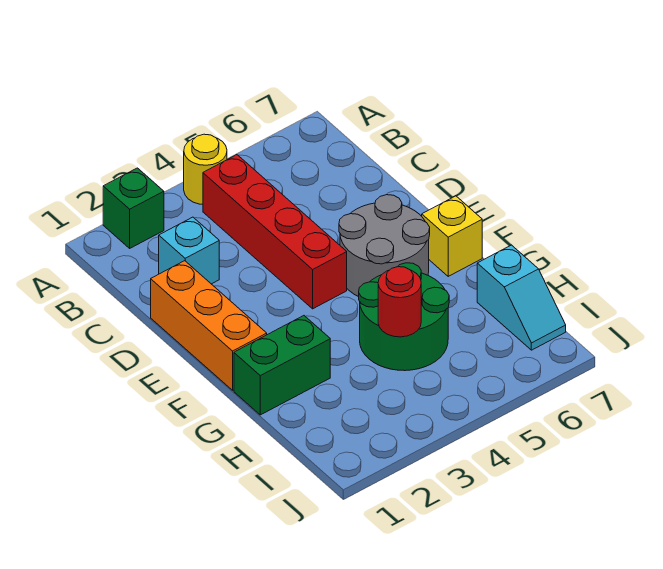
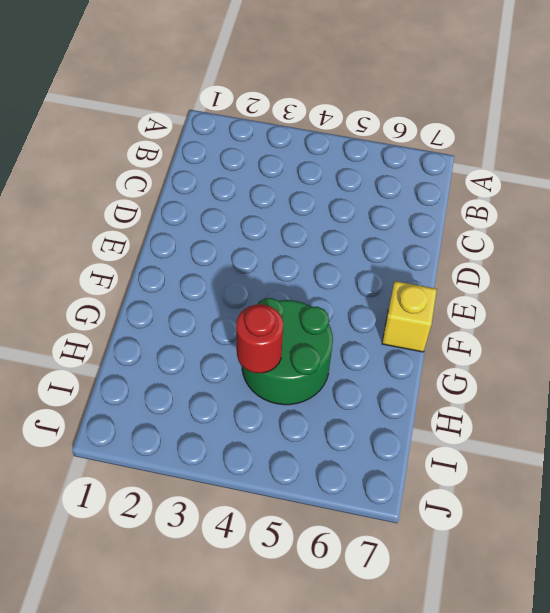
none -> green brick A2 level 1
none -> yellow round brick A4 level 1

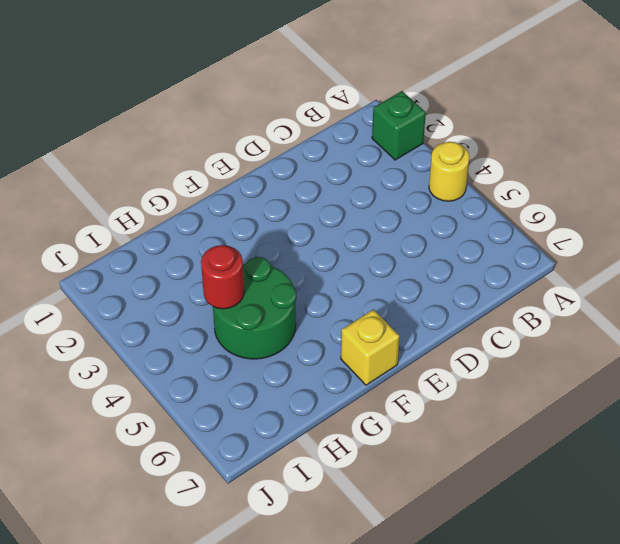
none -> red brick B4:E4 level 1
none -> cyan brick C2 level 1

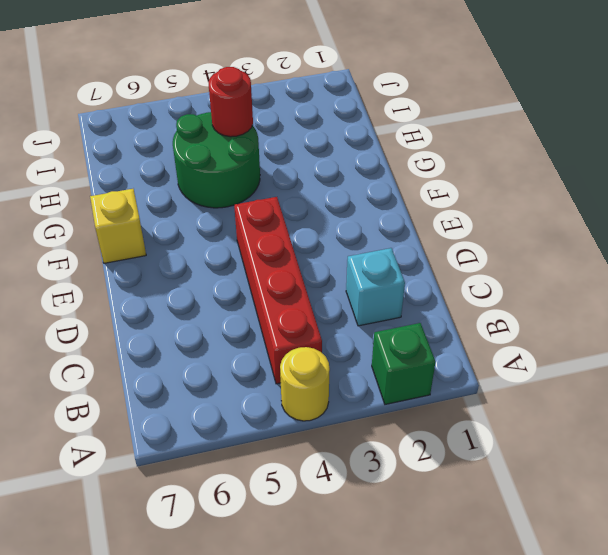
none -> orange brick D1:F1 level 1
none -> grey round brick E5:F6 level 1

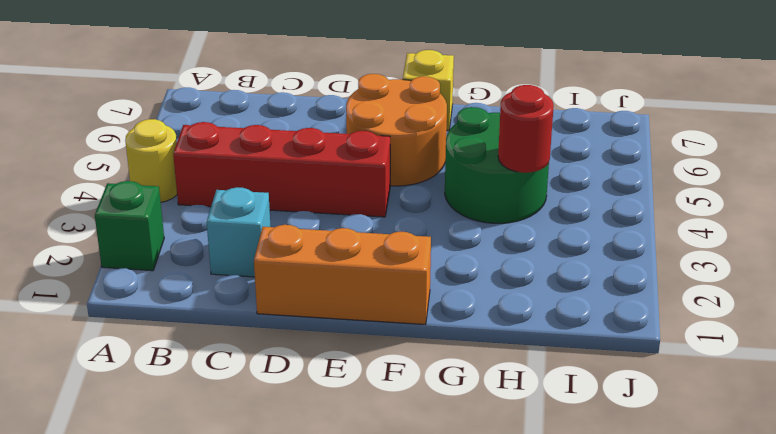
orange round brick E5:F6 level 1 -> grey round brick E5:F6 level 1
none -> green brick G1:G2 level 1
none -> cyan slope H7:I7 level 1 top H

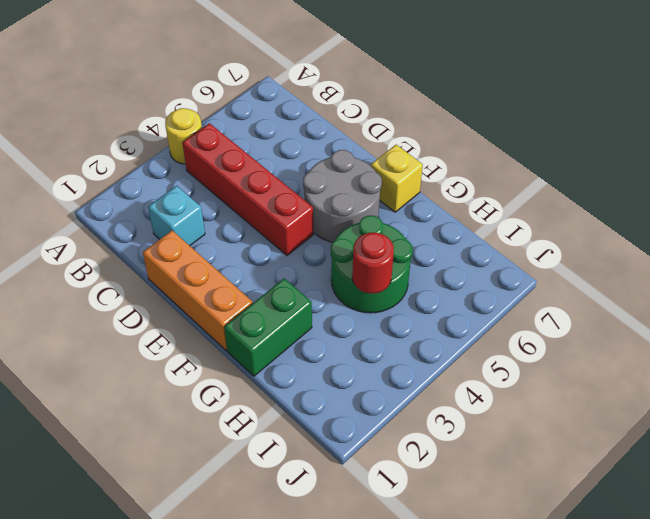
none -> green brick A2 level 1
none -> cyan slope H7:I7 level 1 top H

